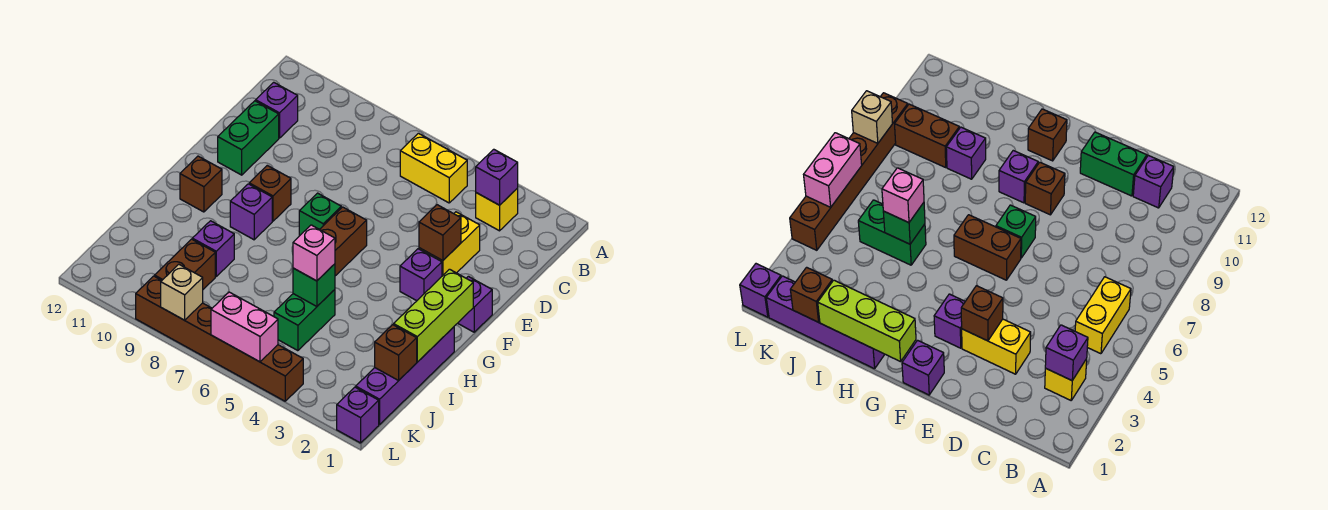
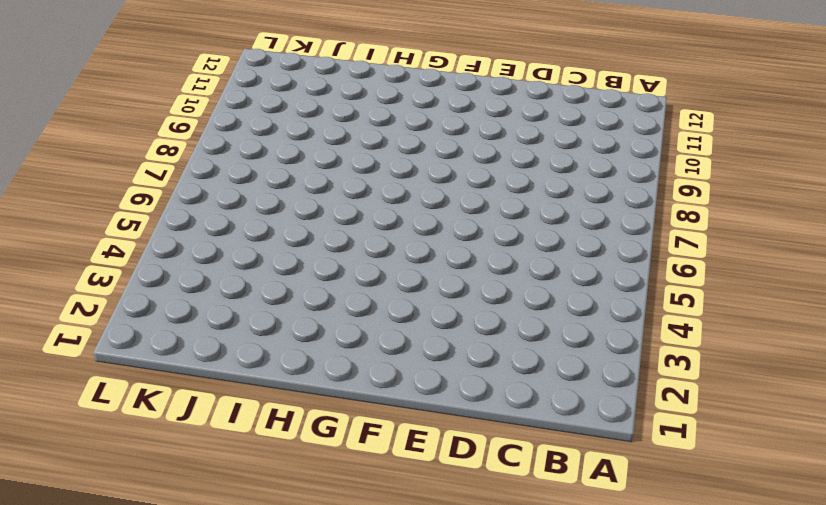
none -> yellow brick B3 level 1
none -> yellow brick B5:B6 level 1
none -> purple brick C11 level 1

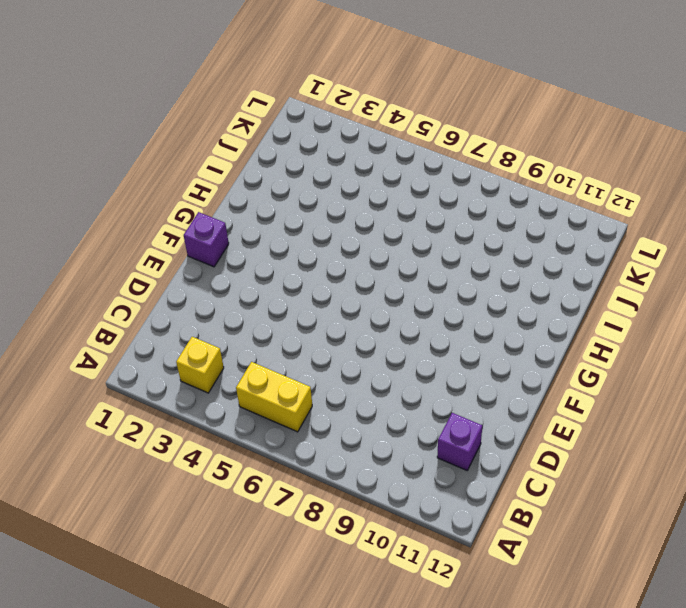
none -> yellow brick D3:E3 level 1
none -> green brick D11:E11 level 1
none -> purple brick F3 level 1

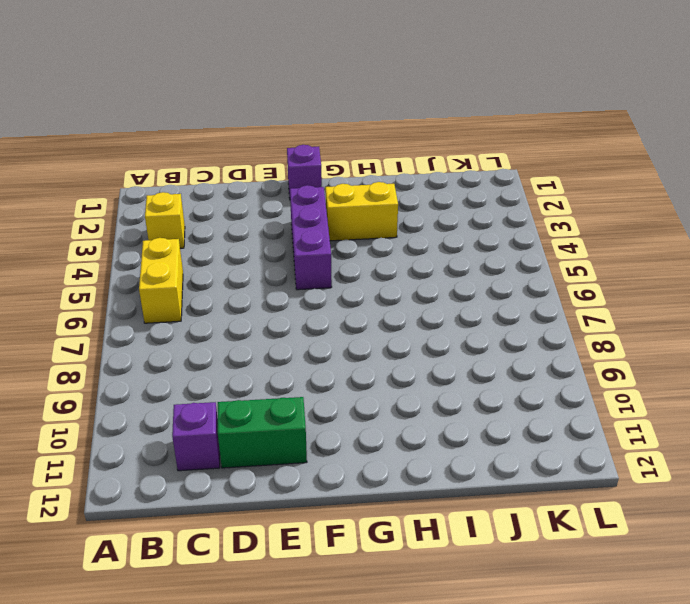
purple brick F3:F5 level 1 -> purple brick F3 level 1
yellow brick G3:H3 level 1 -> yellow brick D3:E3 level 1
none -> brown brick F6:G6 level 1
none -> green brick F7 level 1
none -> brown brick F9 level 1

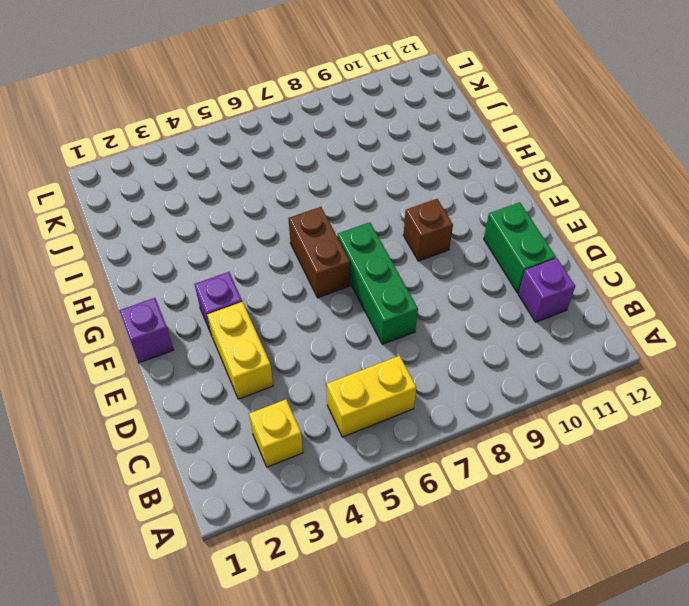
green brick D7:F7 level 1 -> green brick F7 level 1
none -> purple brick G9 level 1
none -> brown brick G11 level 1
none -> purple brick H1:K1 level 1

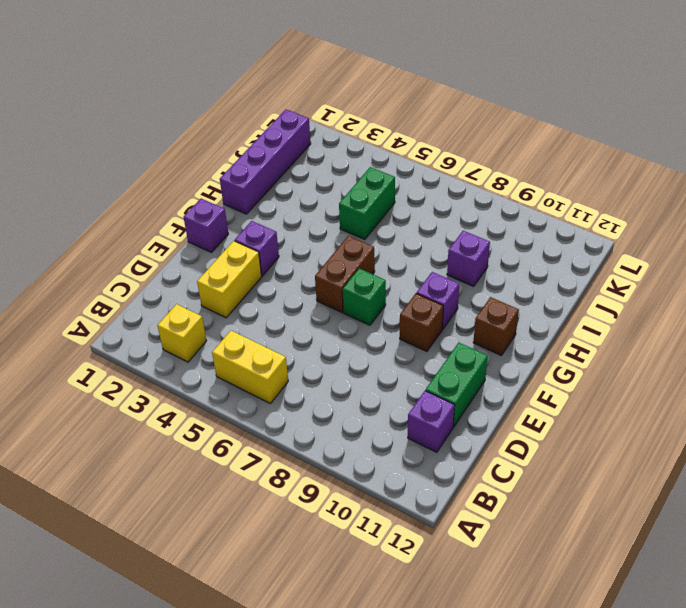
none -> brown brick J9:K9 level 1
none -> purple brick L1 level 1
none -> brown brick L4:L9 level 1

